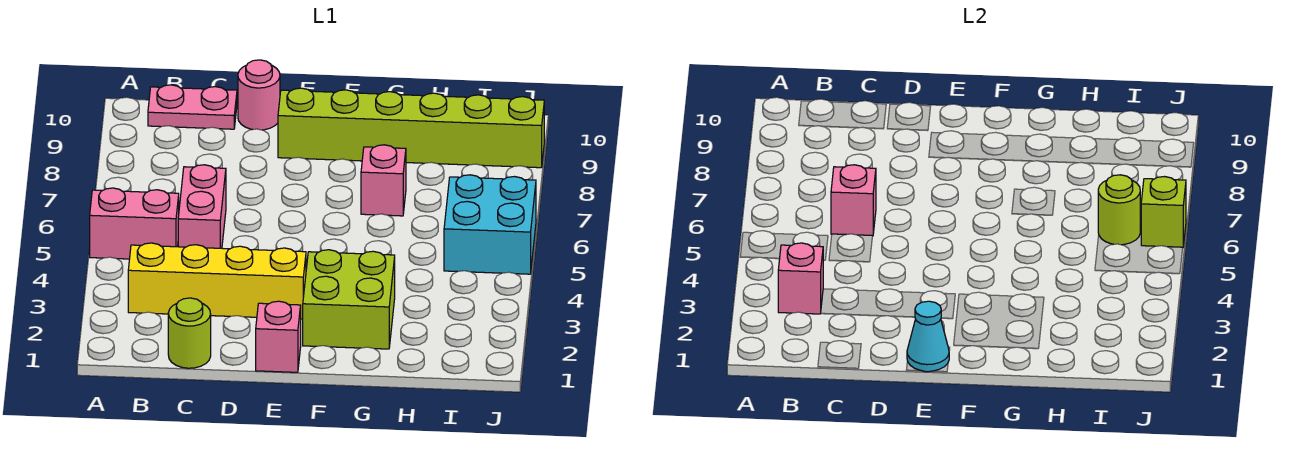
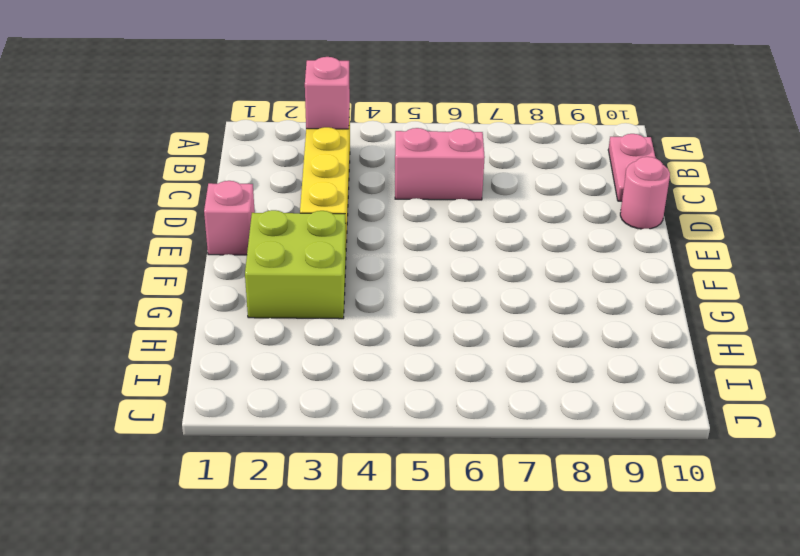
none -> pink brick A5:B5 level 1
none -> lime round brick C1 level 1
none -> lime brick E9:J9 level 1

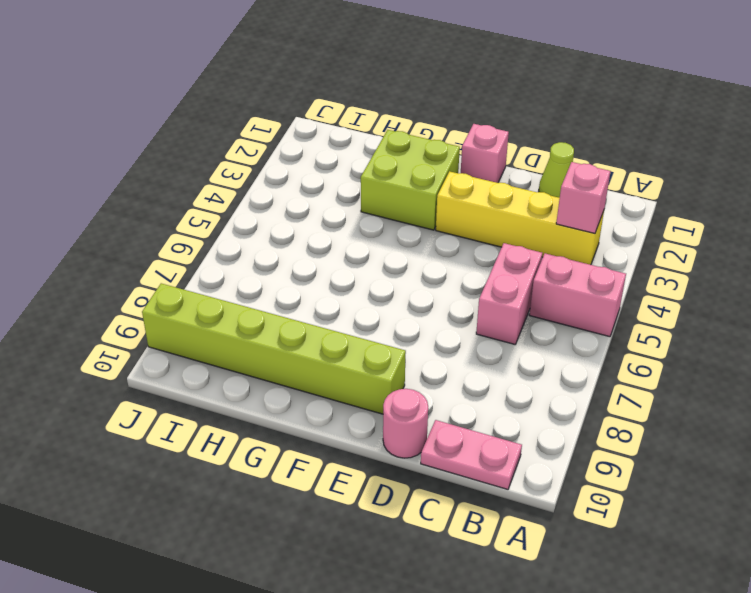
lime cone C1 level 1 -> lime round brick C1 level 1
none -> pink brick G7 level 1
none -> cyan brick I5:J6 level 1
none -> pink brick C6 level 2

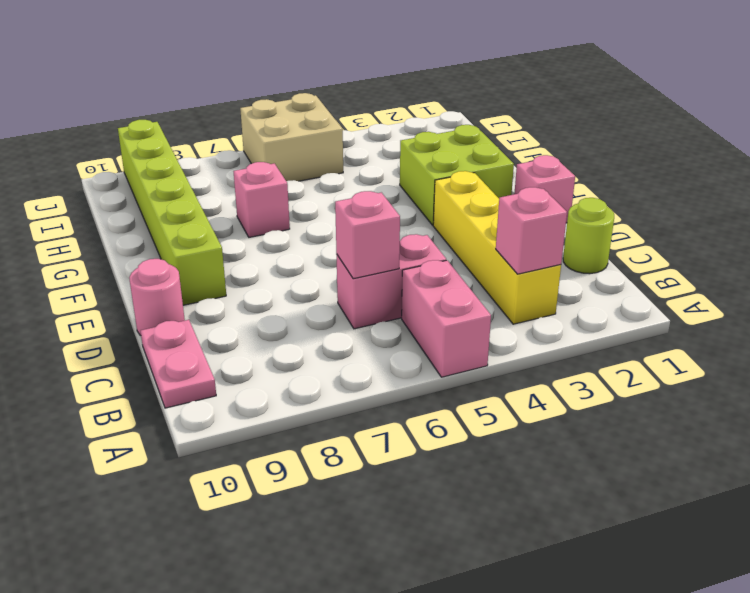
tan brick I5:J6 level 1 -> cyan brick I5:J6 level 1
none -> cyan cone E1 level 2
none -> lime round brick I6 level 2
none -> lime brick J6 level 2

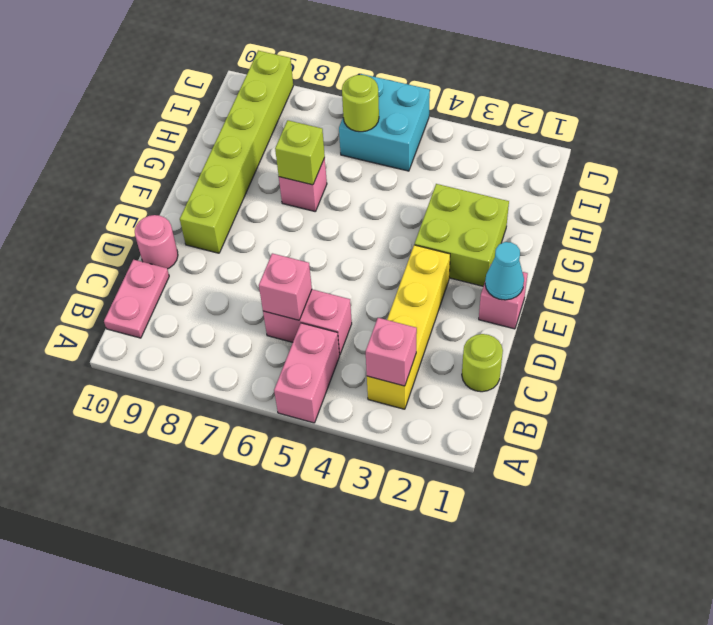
lime brick G7 level 2 -> lime brick J6 level 2

